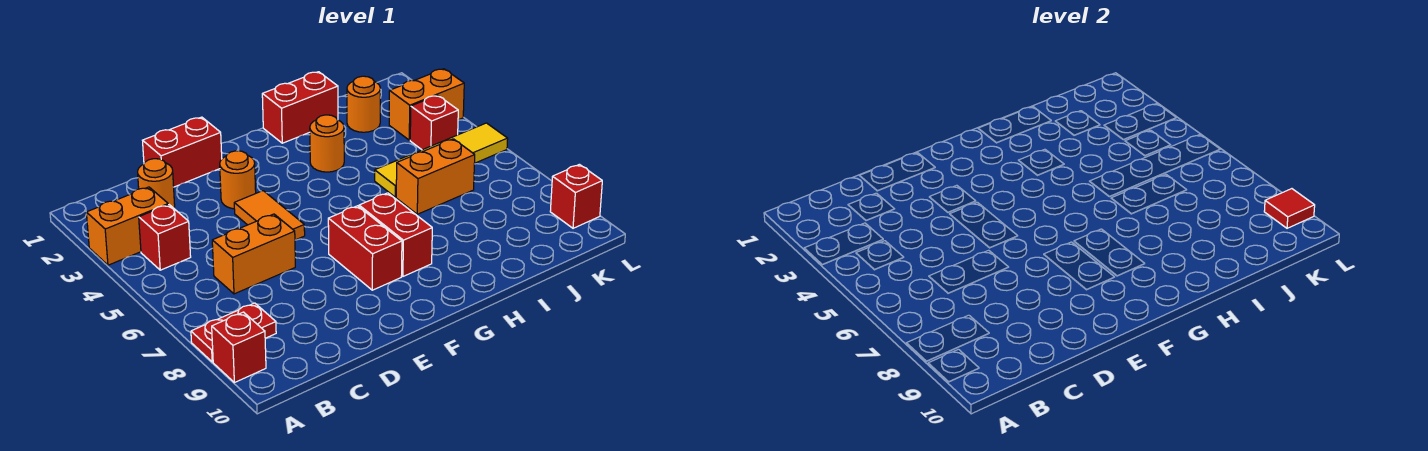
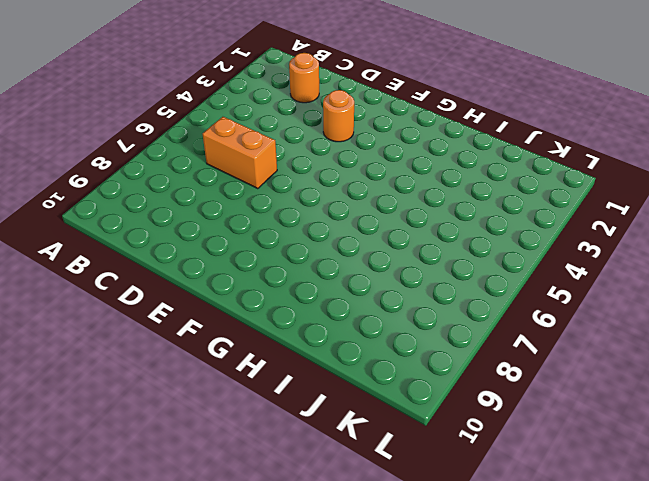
none -> orange brick A3:B3 level 1
none -> red plate A8:B8 level 1
none -> red brick A9 level 1

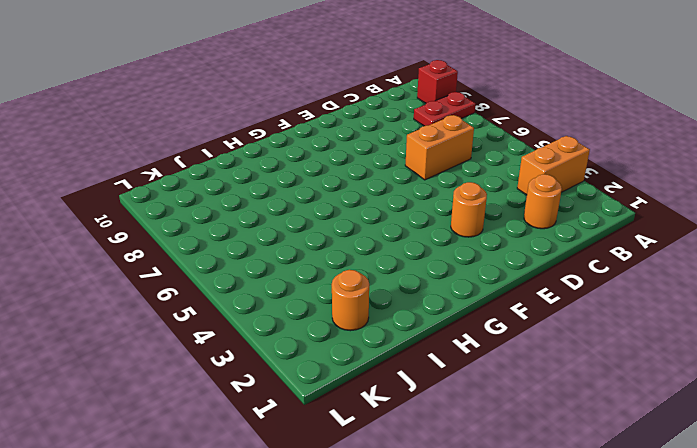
none -> red brick B4 level 1
none -> red brick D1:E1 level 1
none -> orange tile E4:E5 level 1

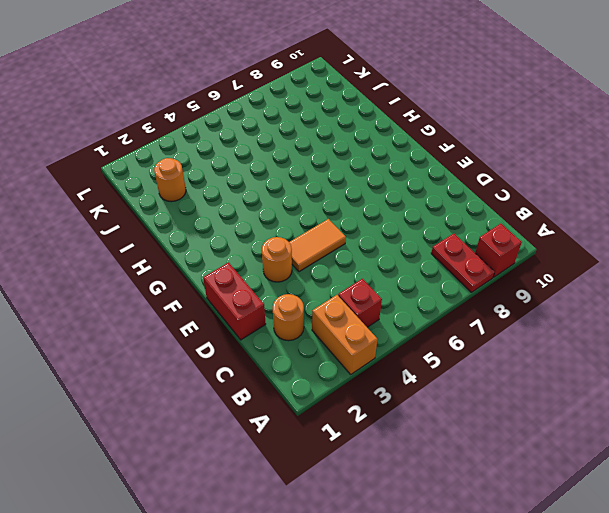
none -> orange brick C6:D6 level 1
none -> red brick F7:F8 level 1
none -> red brick G7:G8 level 1

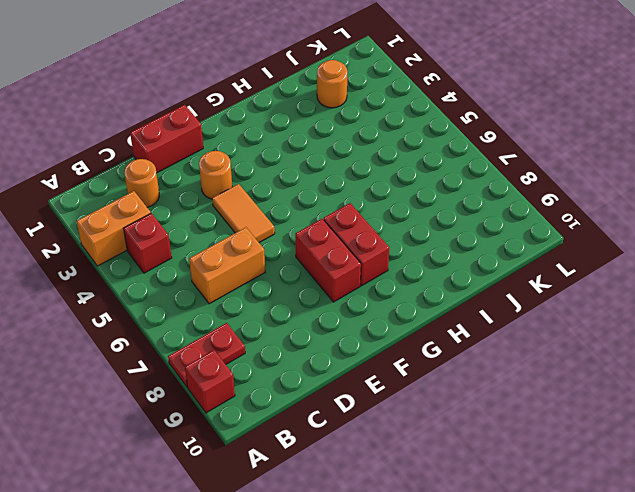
none -> red brick H1:I1 level 1
none -> orange round brick H3 level 1
none -> yellow tile I5:L5 level 1

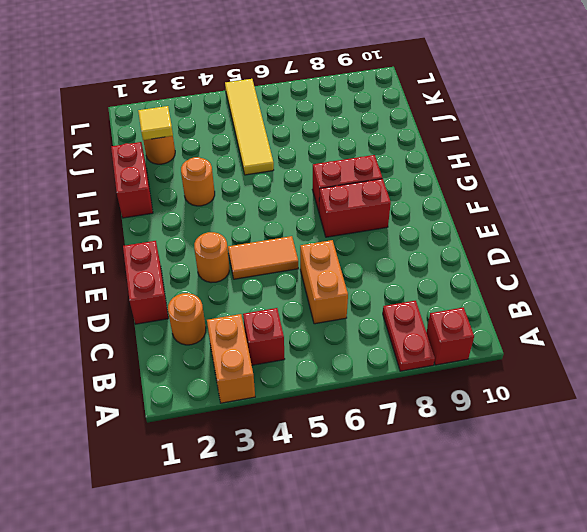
yellow tile J2 level 2 -> none
none -> orange brick I6:J6 level 1
none -> orange brick K3:L3 level 1
none -> red brick K4 level 1

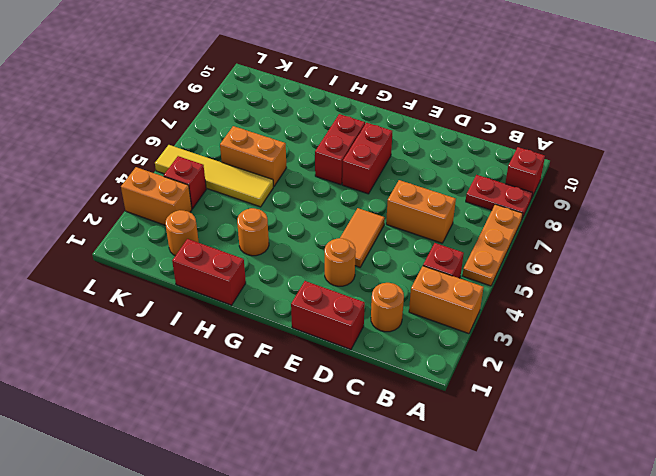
orange plate A5:A7 level 1 -> none
none -> red brick L9 level 1
none -> red tile L9 level 2

